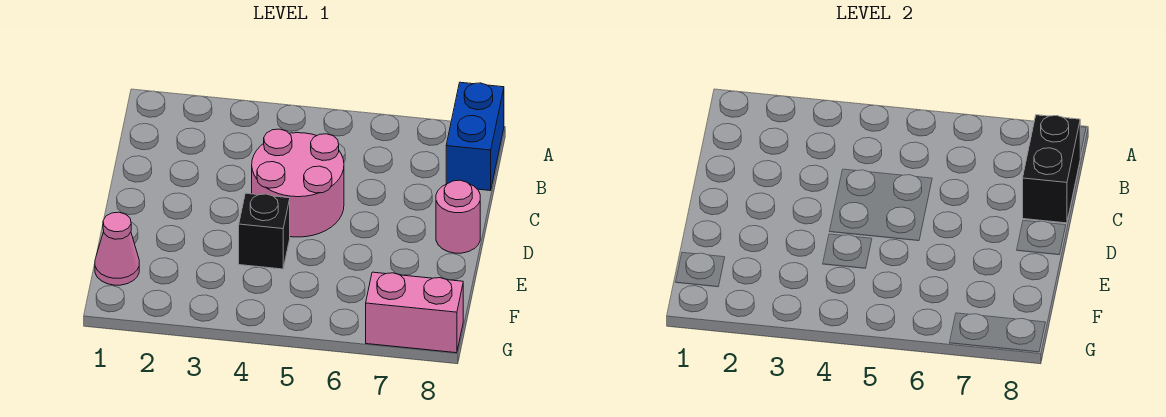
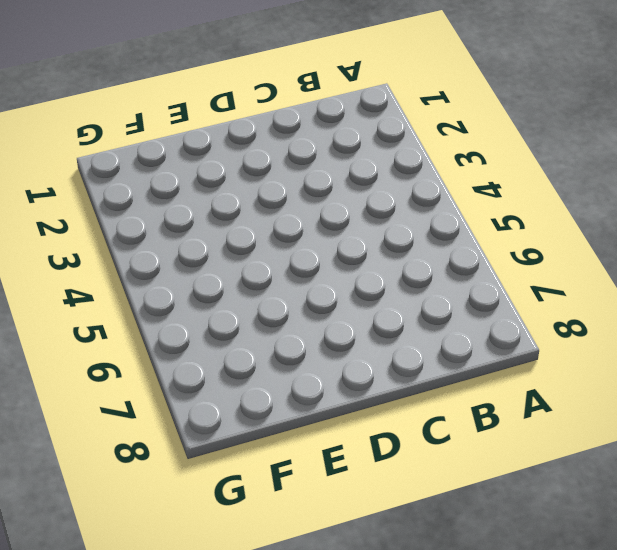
none -> blue brick A8:B8 level 1
none -> pink round brick C4:D5 level 1

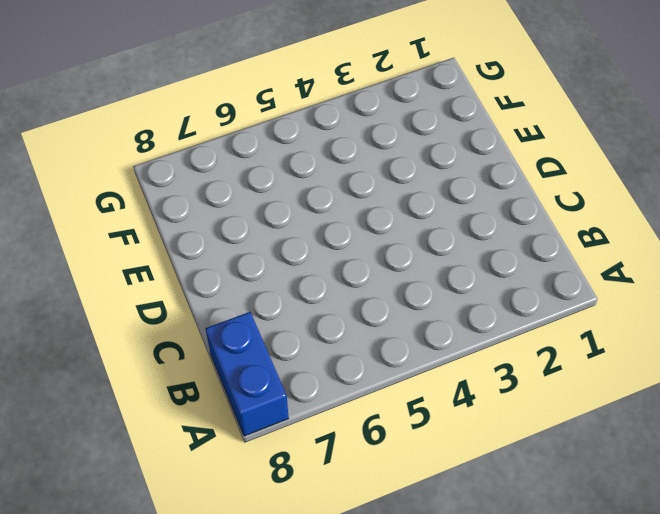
none -> pink round brick C4:D5 level 1
none -> pink round brick D8 level 1

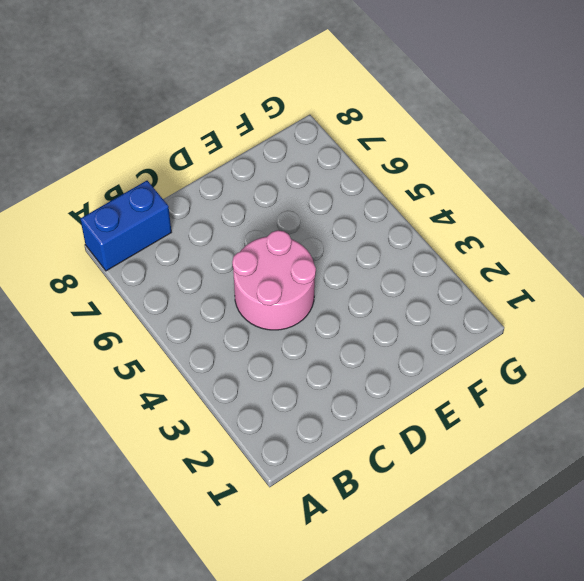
none -> pink round brick D8 level 1
none -> black brick E4 level 1

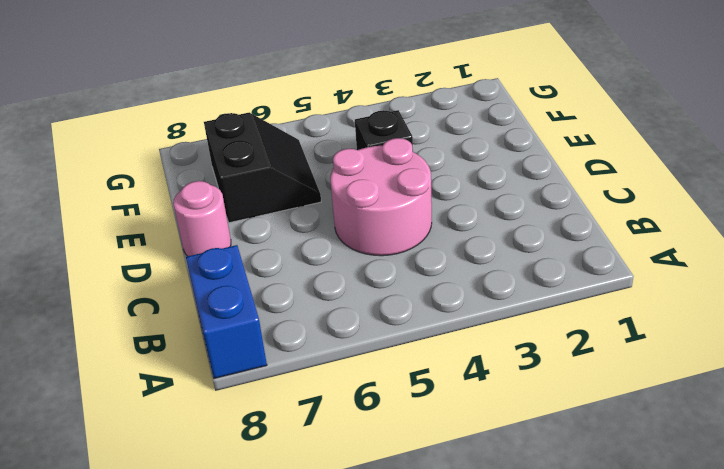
black slope E6:F7 level 1 top 7 -> none
none -> pink cone F1 level 1
none -> pink brick G7:G8 level 1

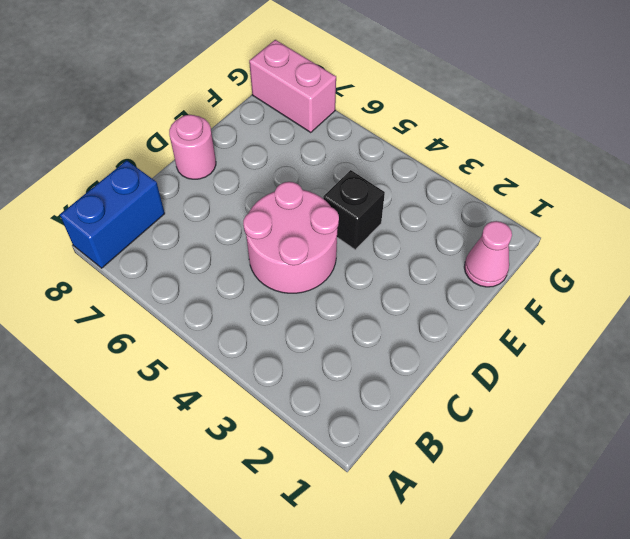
none -> black brick B8:C8 level 2

